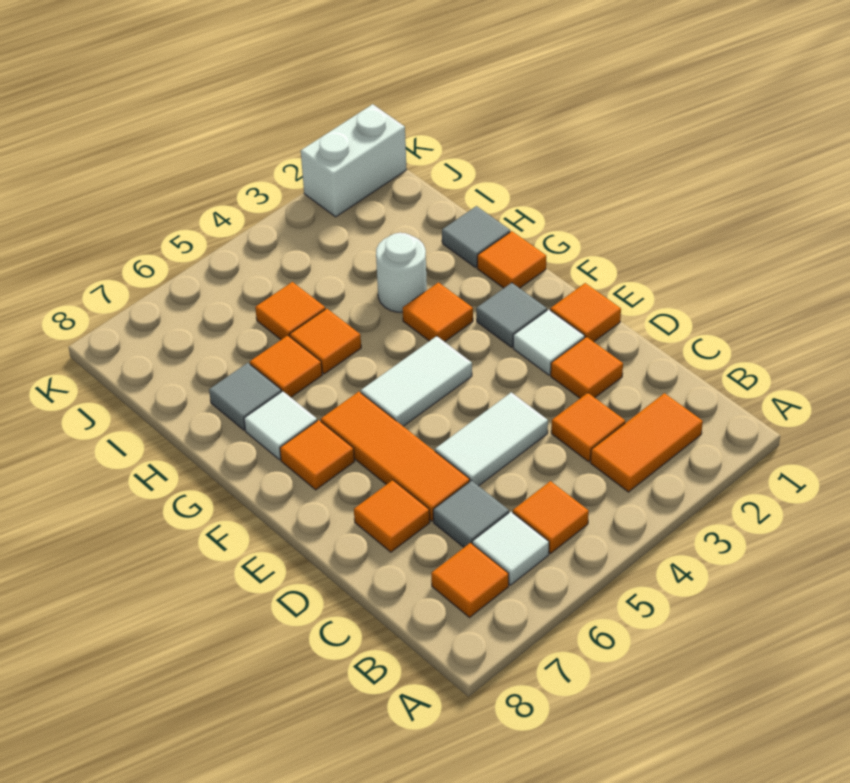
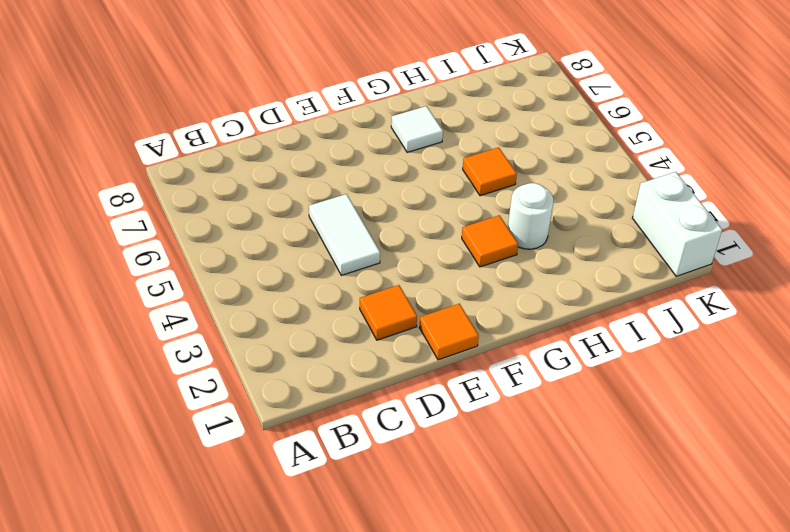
none -> orange tile B2:B3 level 1
none -> orange tile B5 level 1
none -> white tile B6 level 1

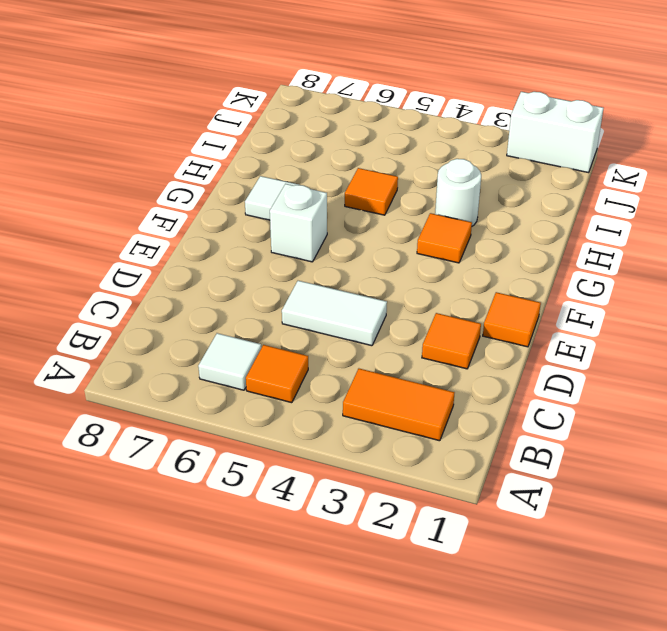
white brick F6 level 1 -> orange tile D6:F6 level 1
none -> orange tile B7 level 1
none -> orange tile C3 level 1
none -> grey tile C6 level 1

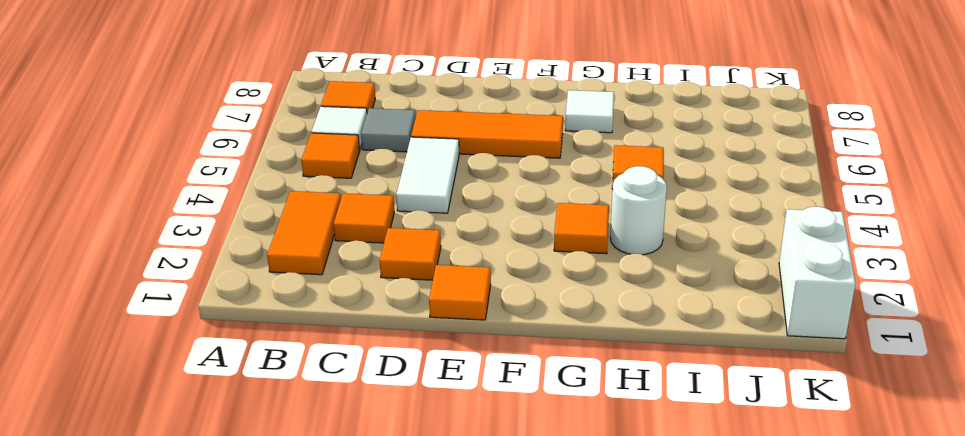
none -> orange tile D7 level 1
none -> white tile E2 level 1
none -> grey tile F2 level 1

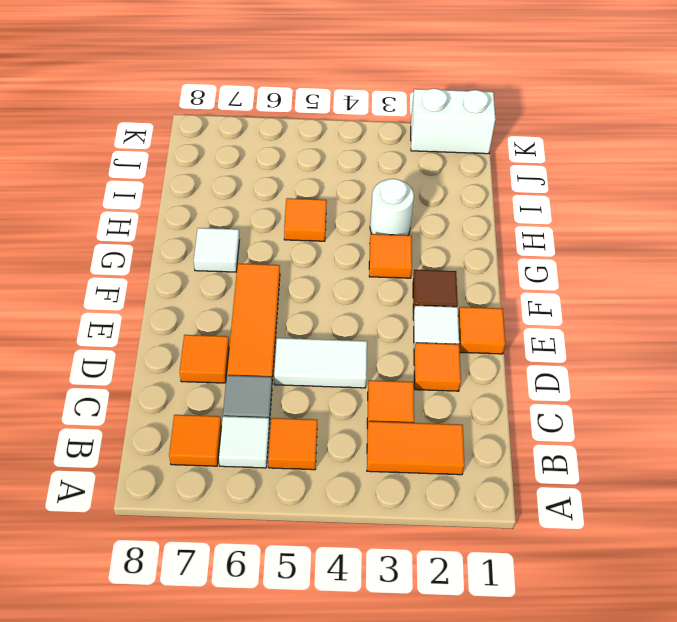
brown tile F2 level 1 -> grey tile F2 level 1
none -> white tile F4:F5 level 1
none -> orange tile F7 level 1
none -> orange tile G1 level 1

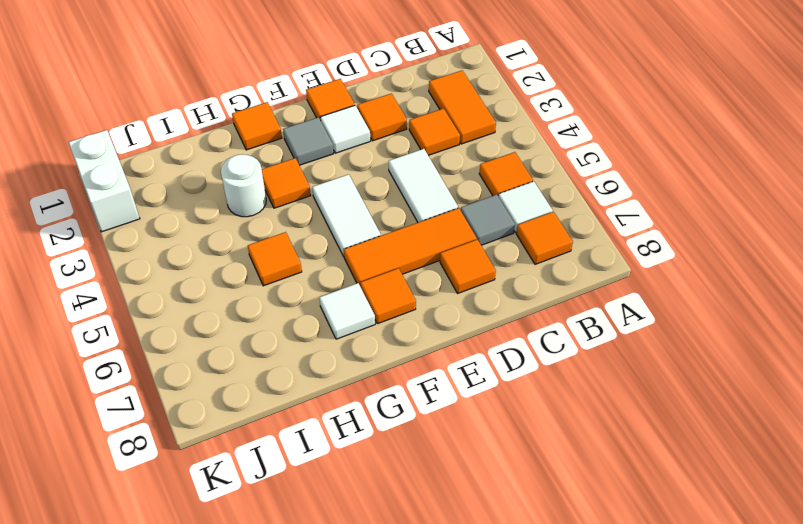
none -> grey tile H1 level 1
none -> orange tile H6 level 1
none -> grey tile H7 level 1

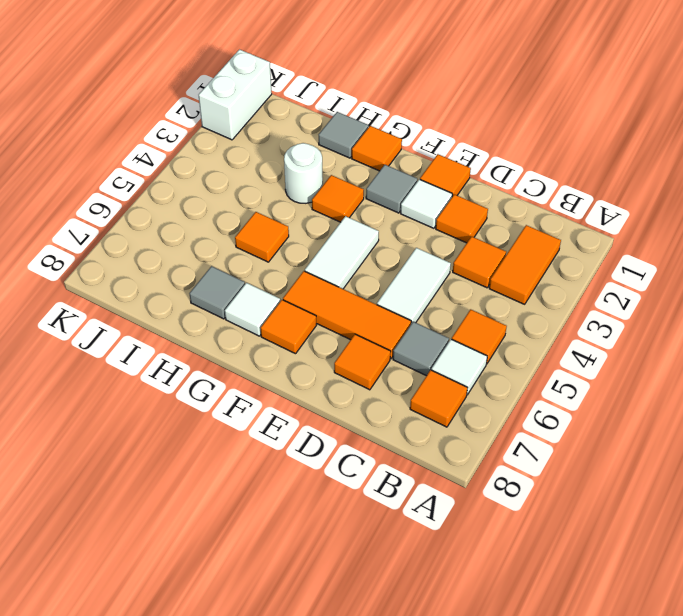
none -> orange tile H6 level 1
none -> orange tile I5 level 1

